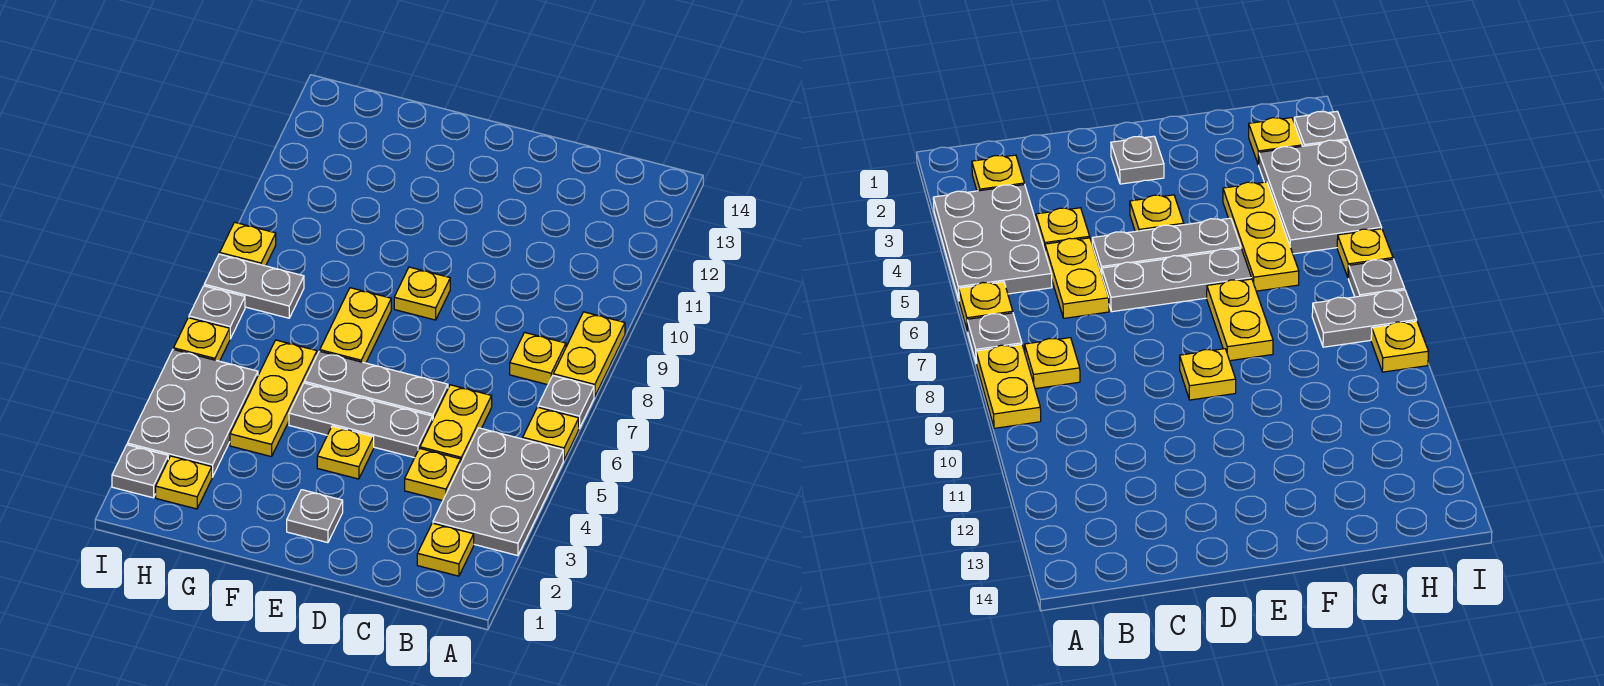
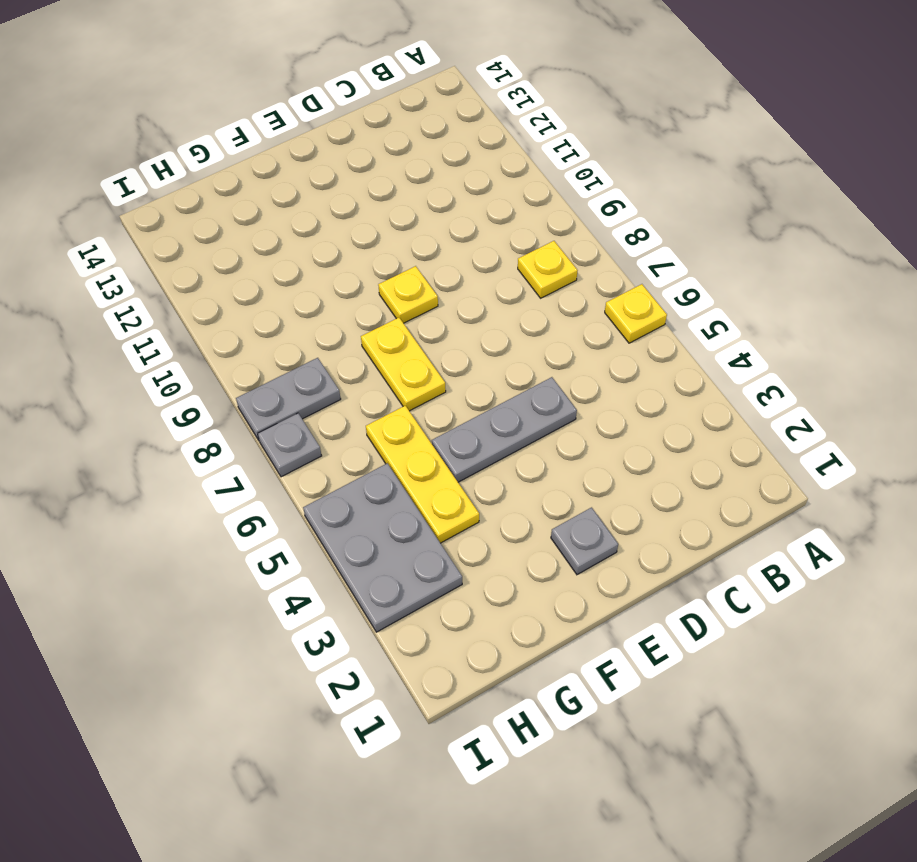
none -> grey plate A3:B5 level 1
none -> grey plate A7 level 1
none -> yellow plate A8:A9 level 1

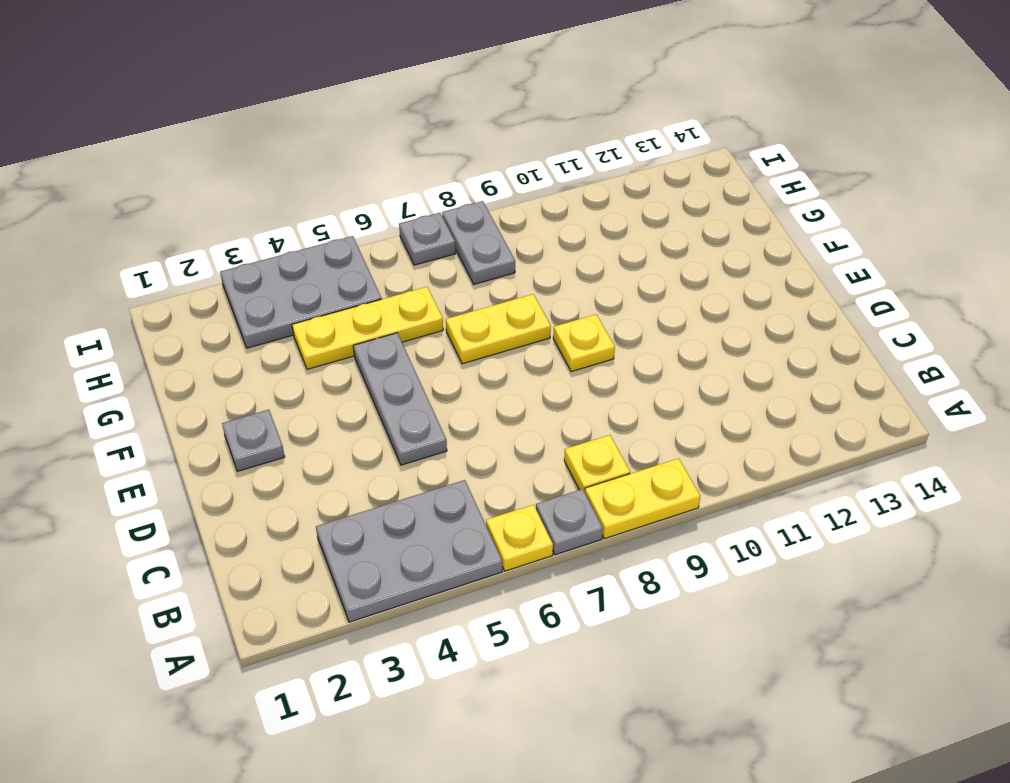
none -> yellow plate B2 level 1
none -> yellow plate C4 level 1
none -> yellow plate C5:C6 level 1

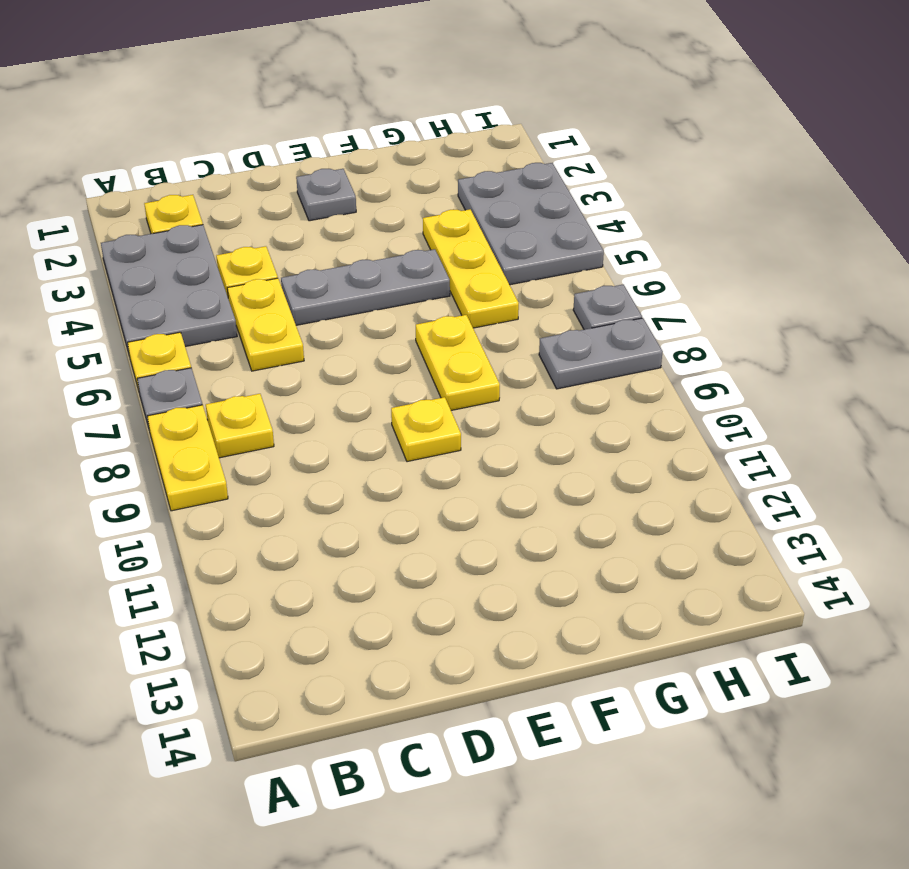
none -> grey plate D6:F6 level 1
none -> yellow plate E4 level 1
none -> yellow plate H2 level 1

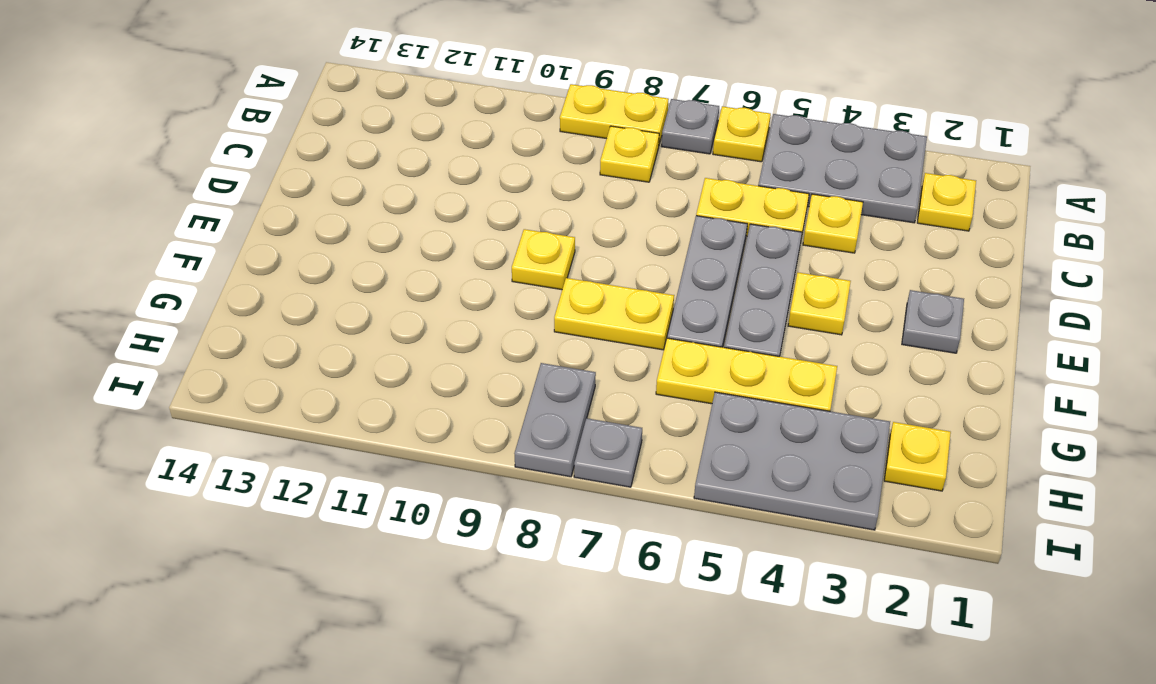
none -> grey plate I2 level 1
none -> yellow plate I6 level 1
none -> yellow plate I9 level 1

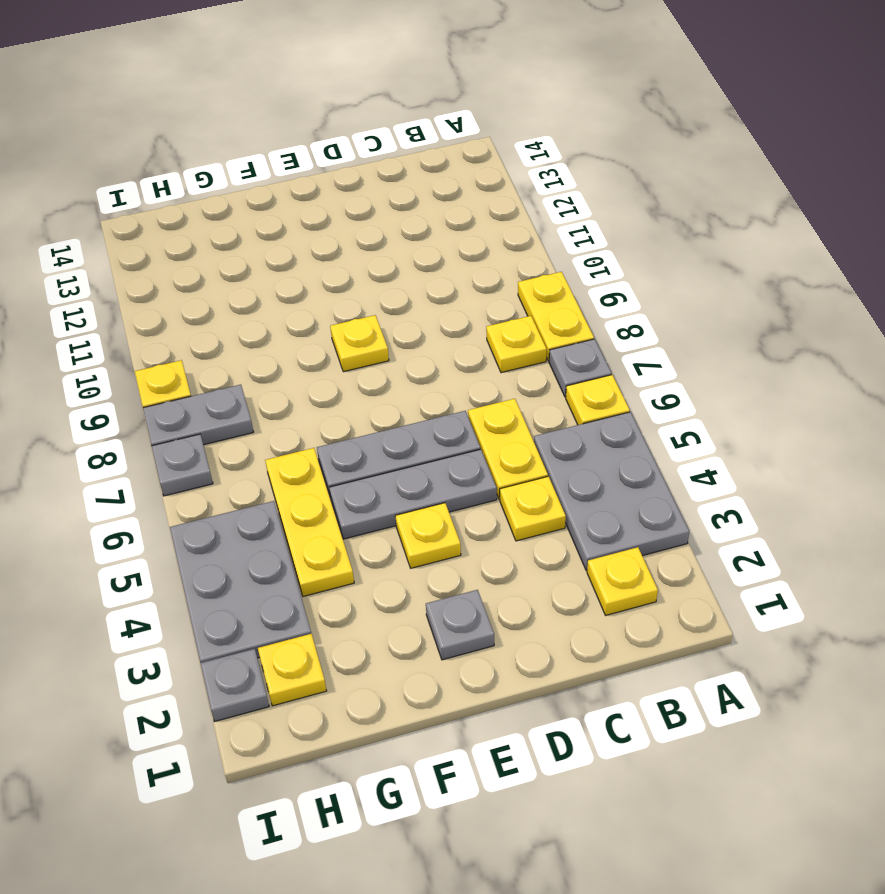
none -> yellow plate F7:F8 level 1
none -> yellow plate I6 level 1

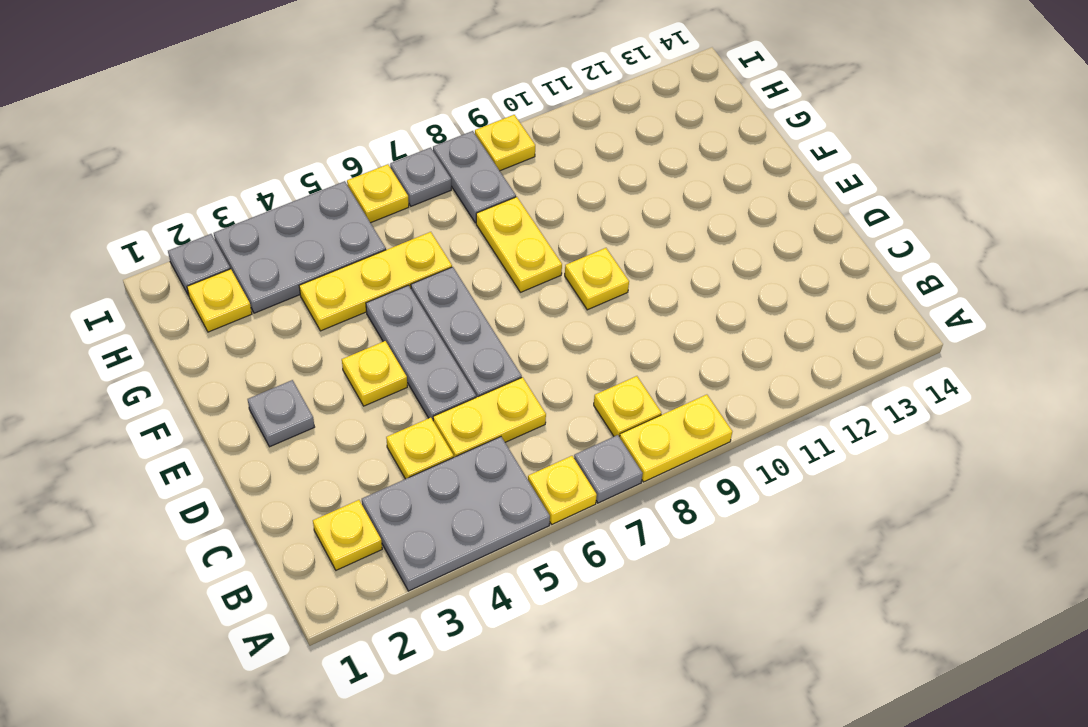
yellow plate F8:G8 level 1 -> yellow plate F7:F8 level 1

